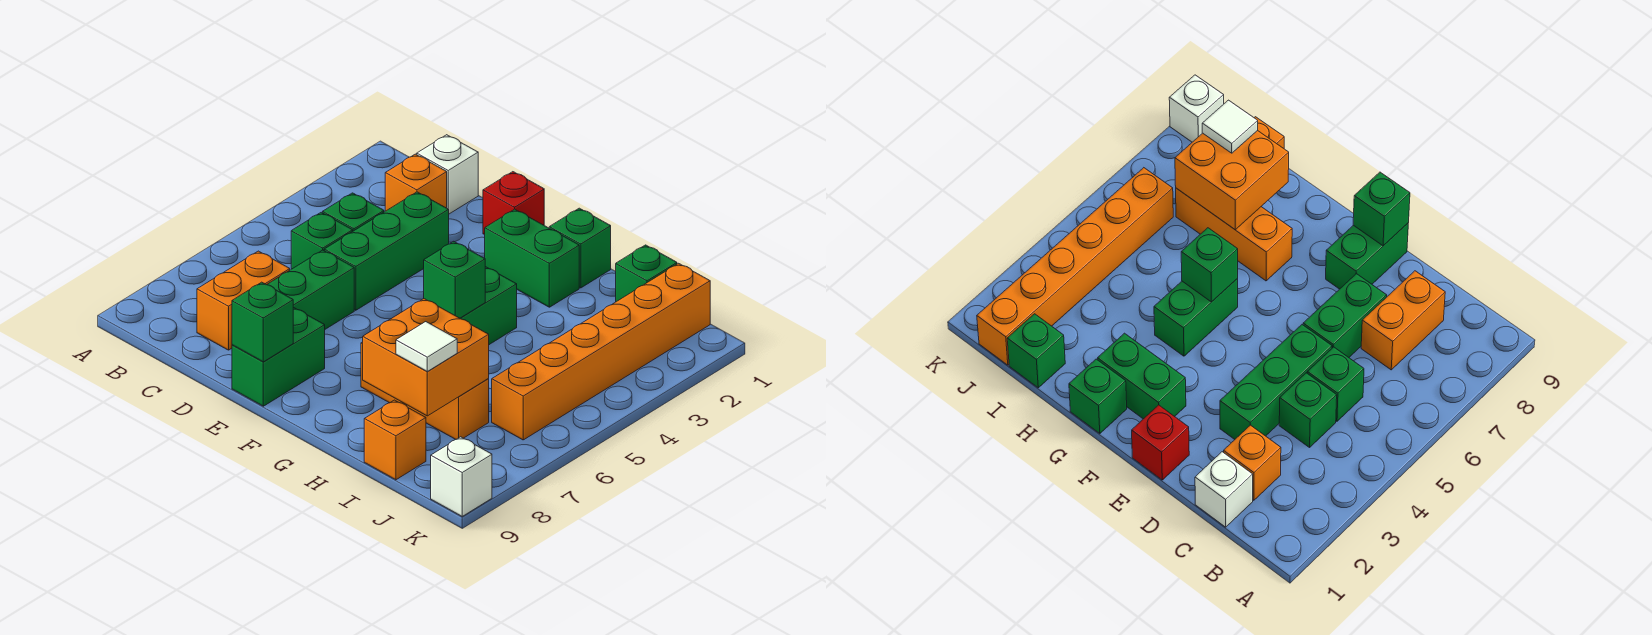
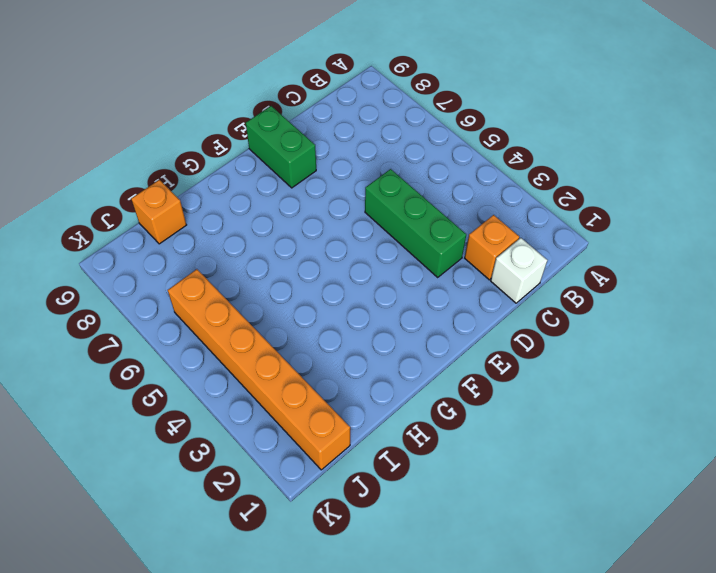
none -> green brick C4 level 1
none -> green brick C5 level 1
none -> orange brick C7:C8 level 1

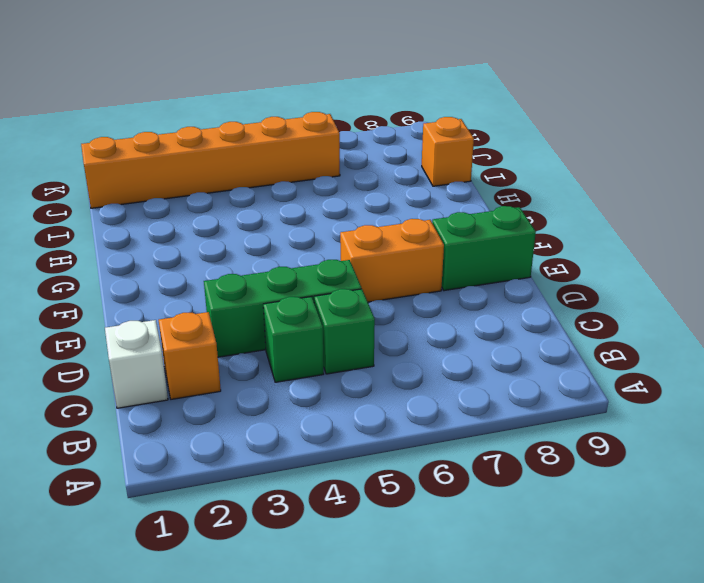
orange brick E6:E7 level 1 -> orange brick C7:C8 level 1
none -> green brick D6:D7 level 1
none -> red brick E1 level 1
none -> green brick F2:G2 level 1

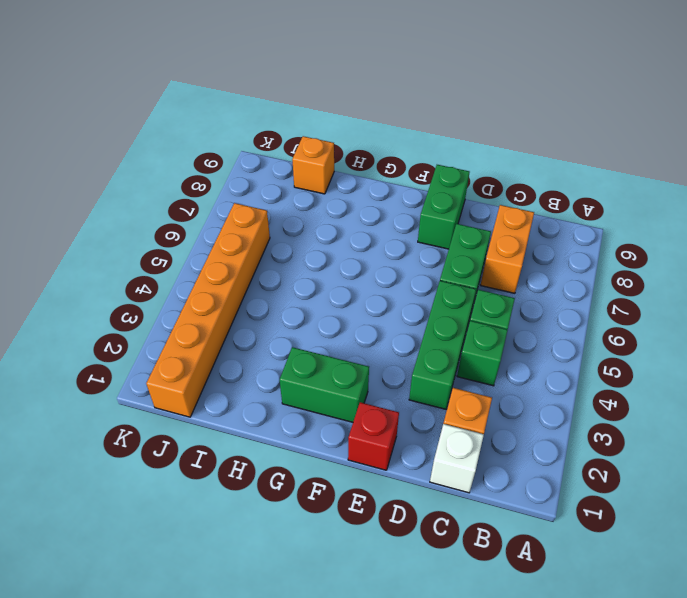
none -> green brick G1 level 1
none -> green brick G4:G5 level 1
none -> orange brick G7:I7 level 1

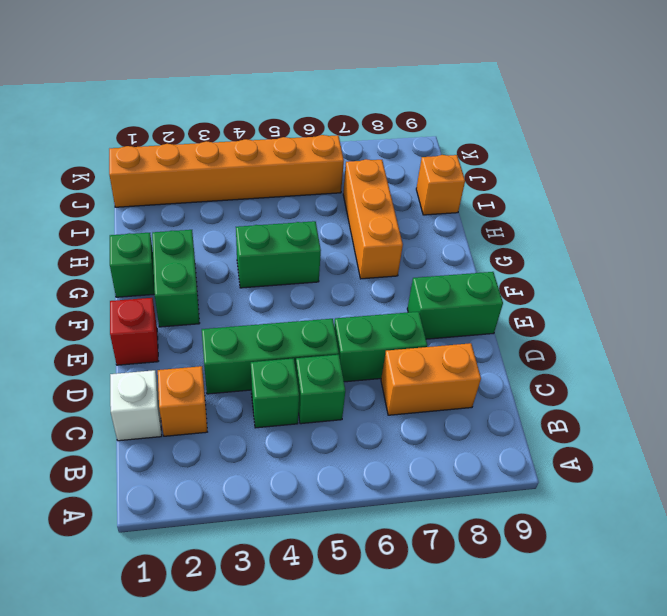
none -> green brick I1 level 1
none -> white brick K9 level 1
none -> green brick E9 level 2

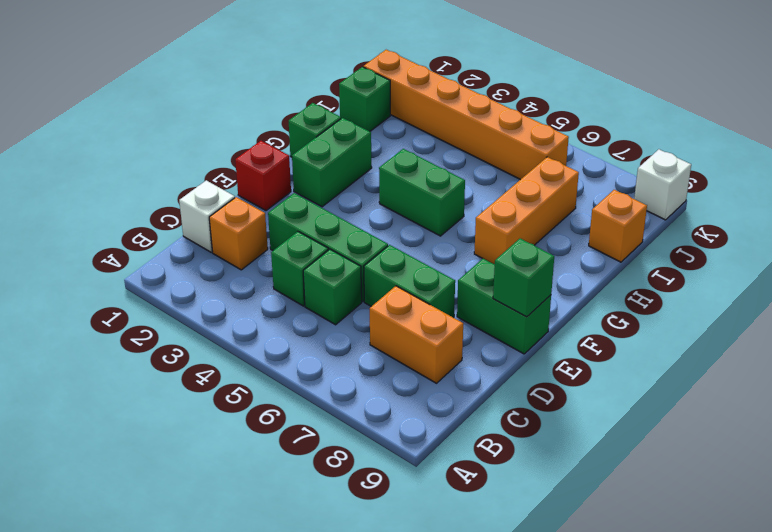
none -> green brick G5 level 2
none -> orange brick H7:I8 level 2
none -> white tile I8 level 3

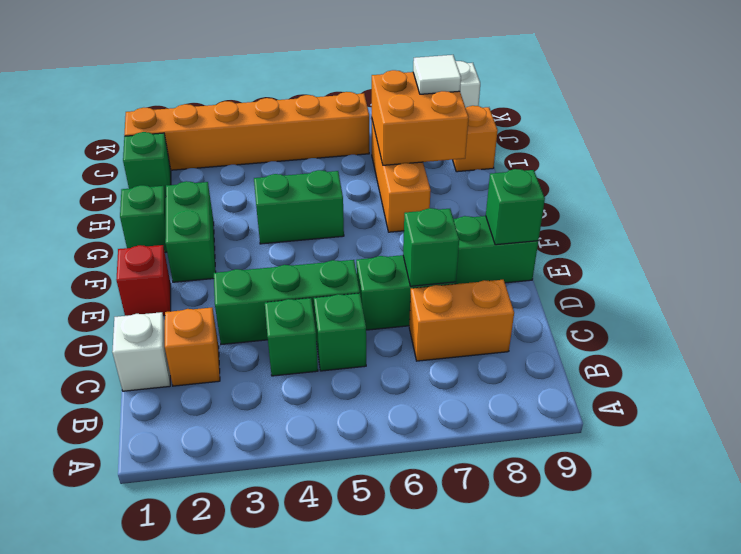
green brick D7 level 2 -> green brick G5 level 2

